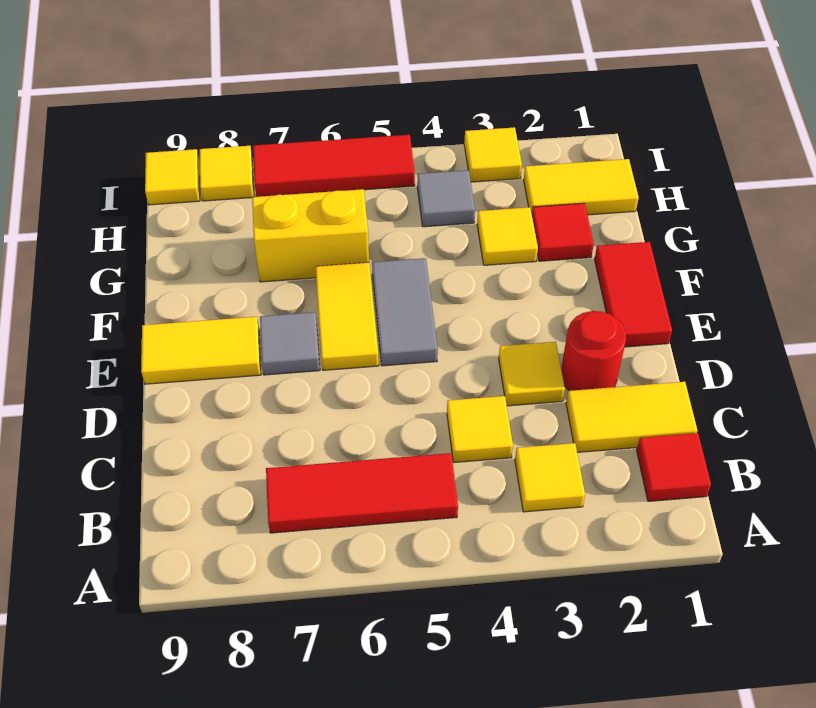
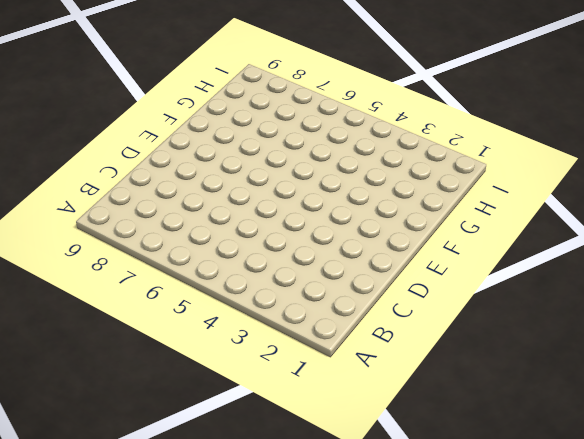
none -> red tile B1 level 1
none -> yellow tile B3 level 1
none -> red tile B5:B7 level 1

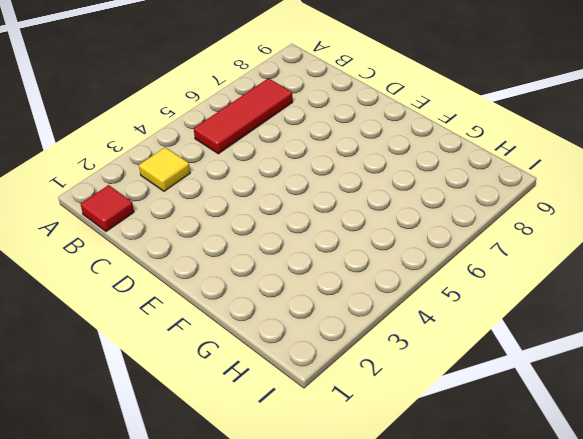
none -> yellow tile C1:C2 level 1
none -> yellow tile C4 level 1
none -> red round brick D2 level 1

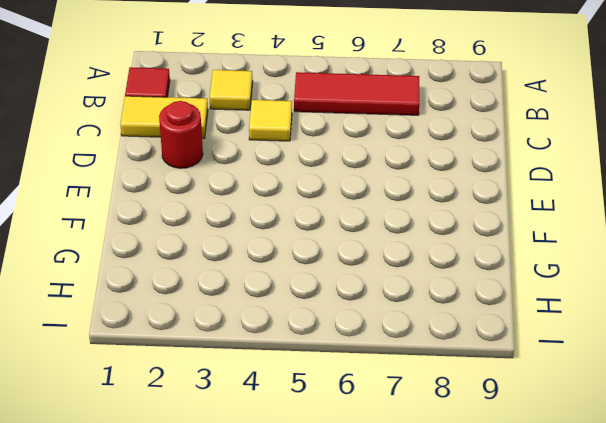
none -> yellow tile D3 level 1
none -> red tile E1:F1 level 1
none -> grey tile E5:F5 level 1

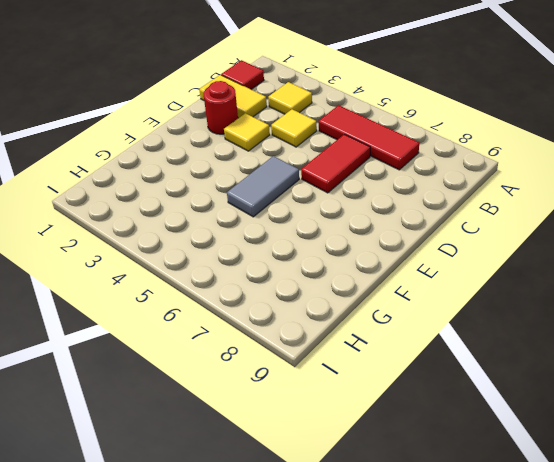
red tile C6:D6 level 1 -> red tile E1:F1 level 1
none -> yellow tile E6:F6 level 1
none -> grey tile E7 level 1
none -> yellow tile E8:E9 level 1

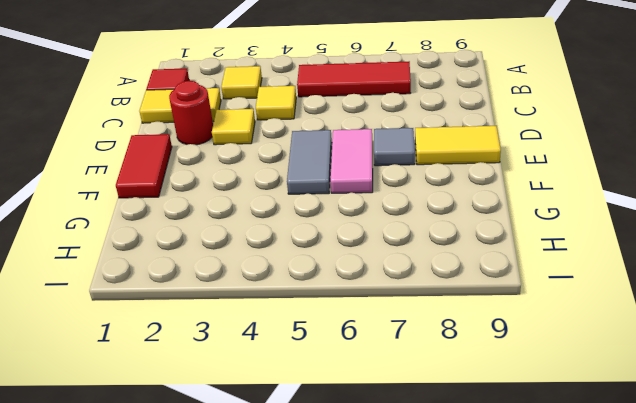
pink tile E6:F6 level 1 -> yellow tile E6:F6 level 1
none -> red tile G2 level 1
none -> yellow tile G3 level 1
none -> yellow brick G6:G7 level 1

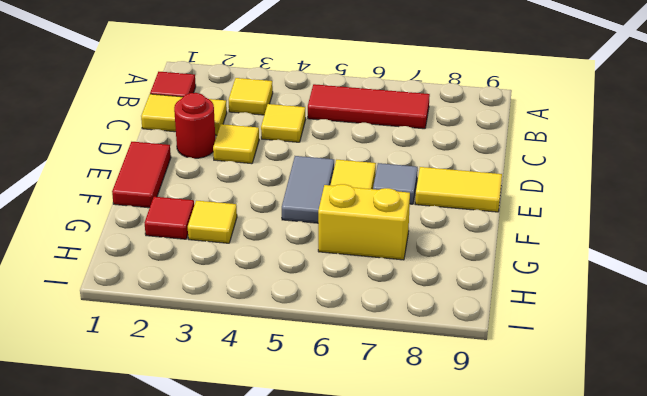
none -> yellow tile H1:H2 level 1
none -> grey tile H4 level 1
none -> yellow tile I3 level 1

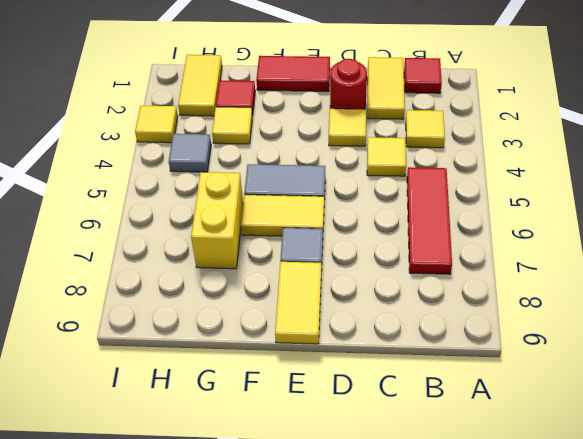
none -> red tile I5:I7 level 1
none -> yellow tile I8 level 1
none -> yellow tile I9 level 1

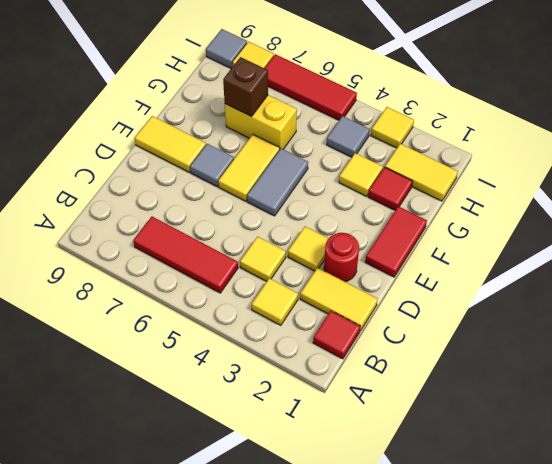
brown brick G7 level 2 -> none
grey tile I9 level 1 -> yellow tile I9 level 1

